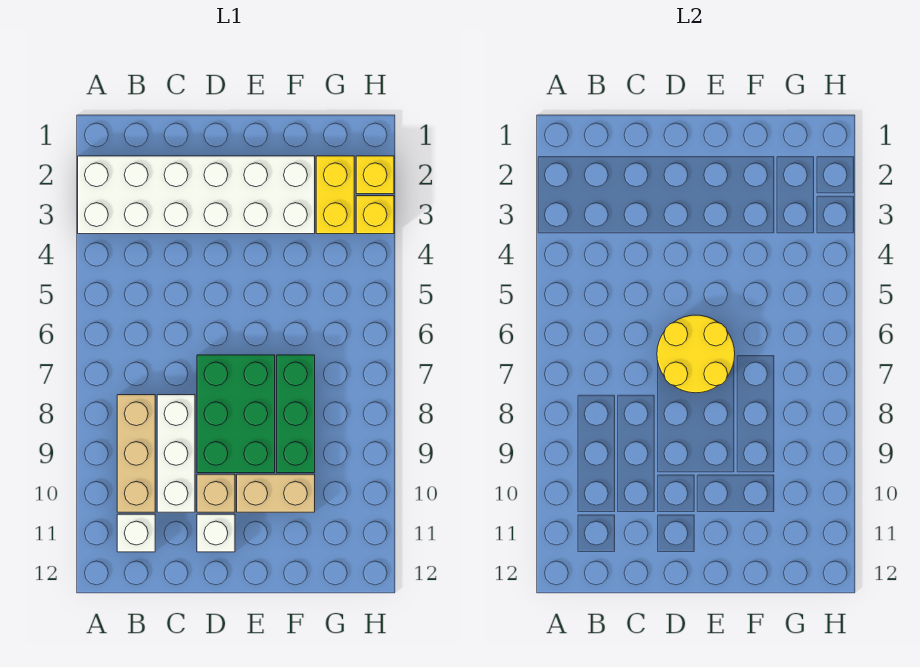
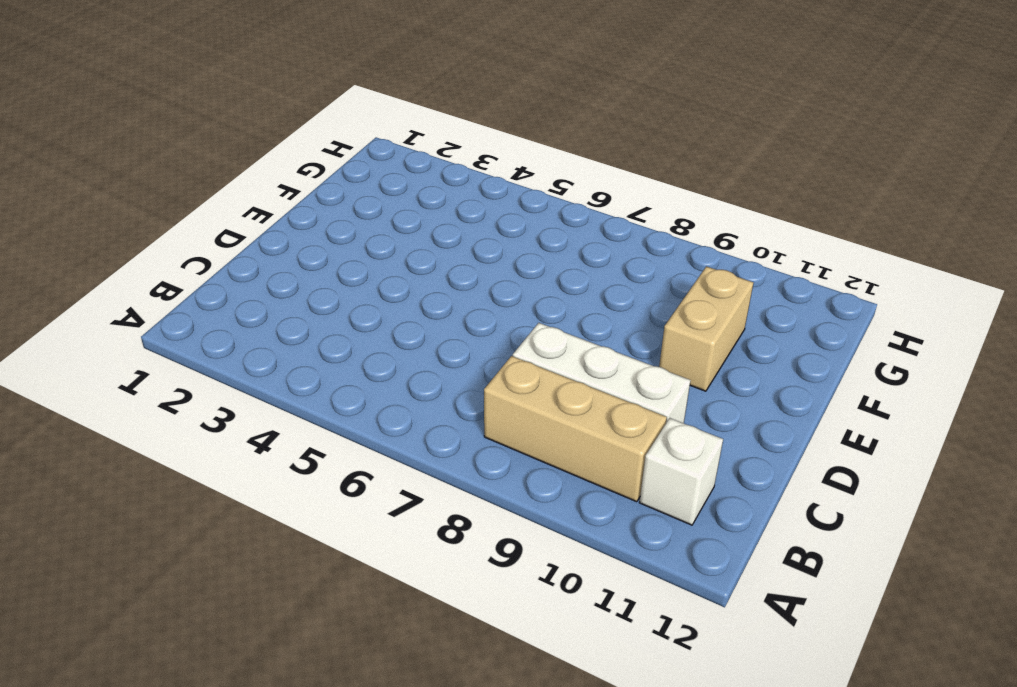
none -> white brick A2:F3 level 1
none -> green brick D7:E9 level 1
none -> tan brick D10 level 1

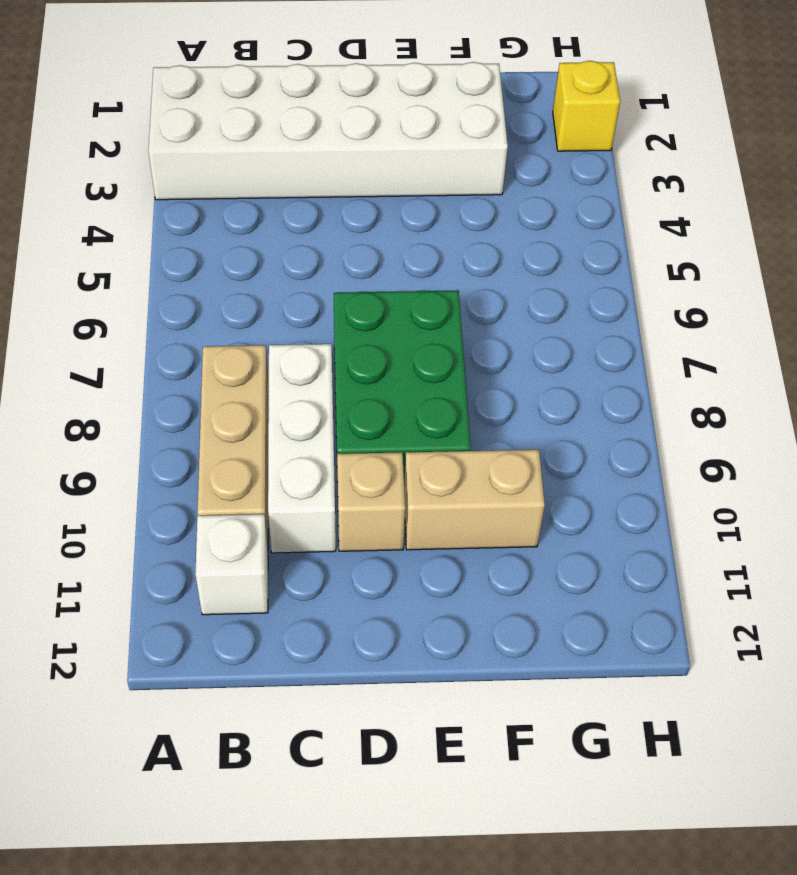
none -> white brick D11 level 1
none -> green brick F7:F9 level 1
none -> yellow brick G2:G3 level 1

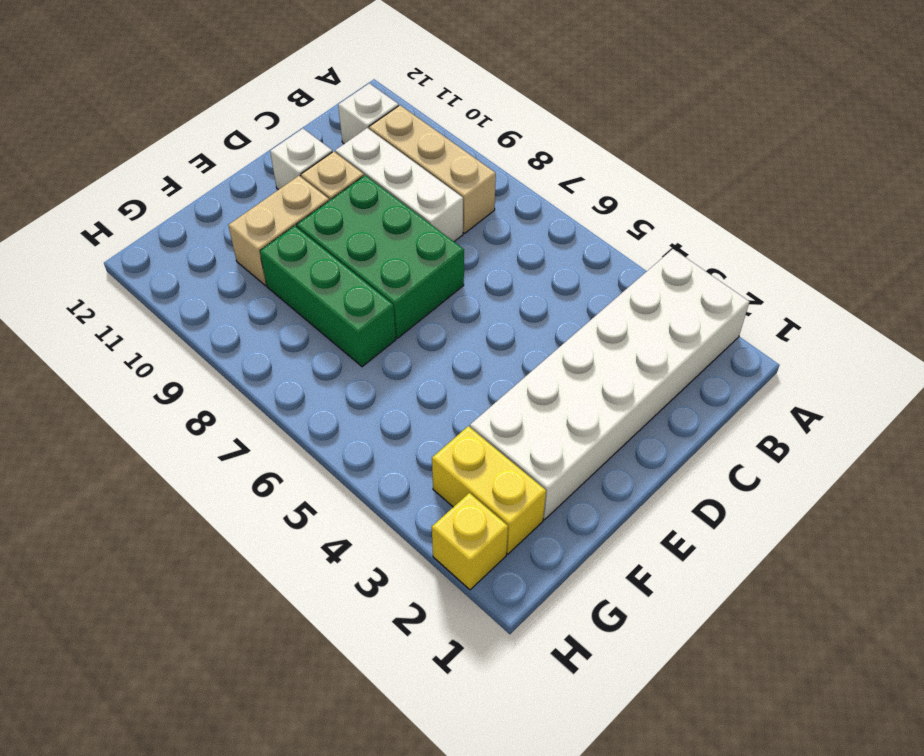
none -> yellow brick H3 level 1
none -> yellow round brick D6:E7 level 2

